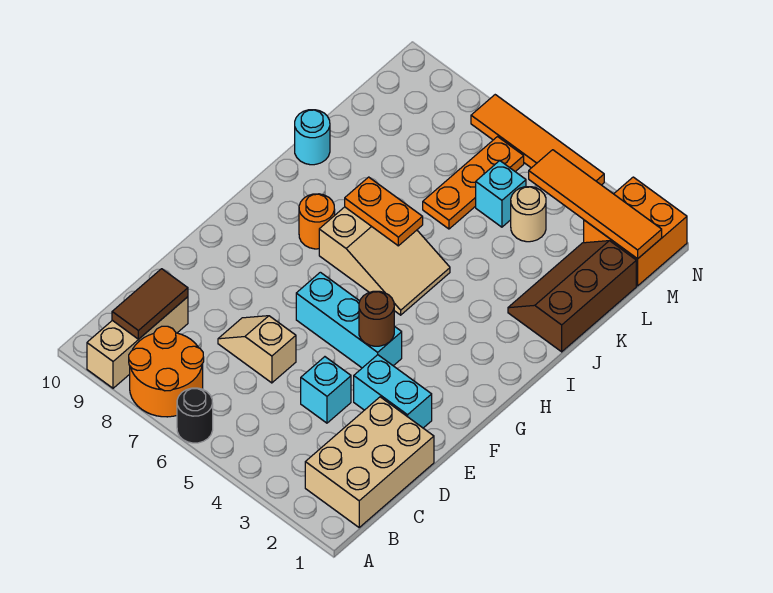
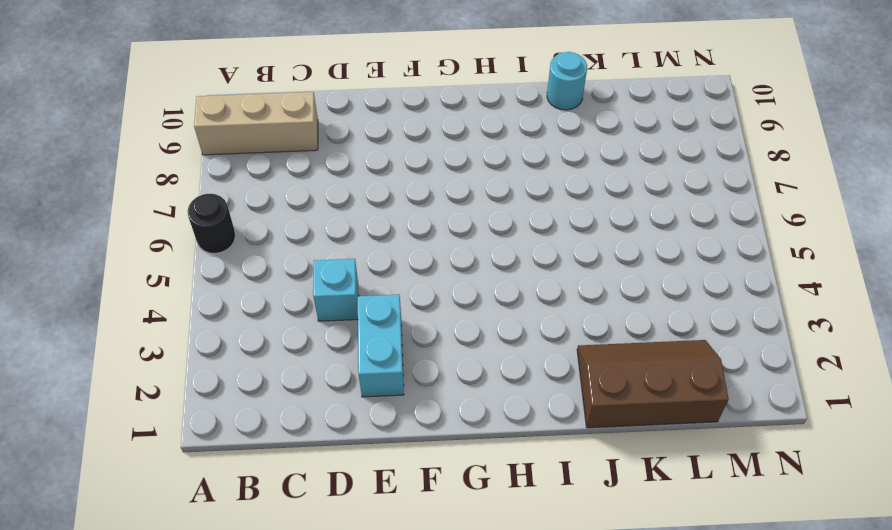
none -> orange round brick A7:B8 level 1
none -> tan brick B1:D2 level 1
none -> tan slope D6:D7 level 1 top 6

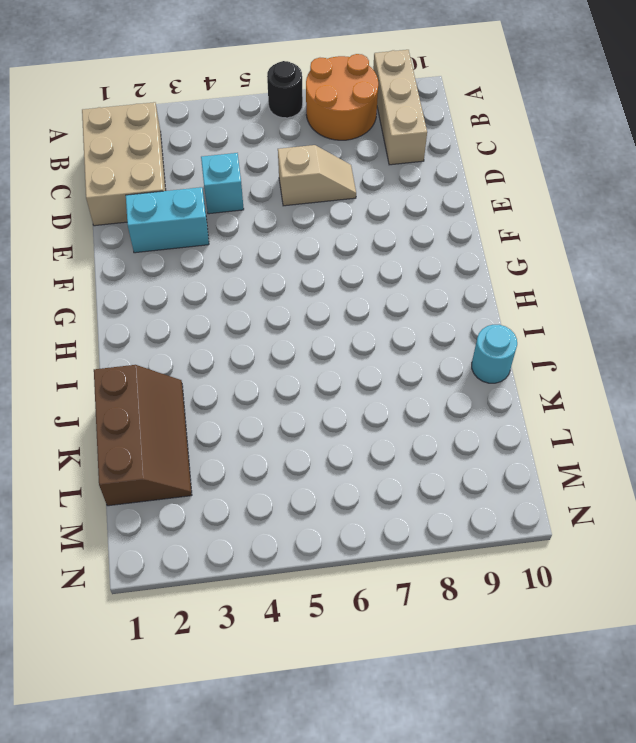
none -> cyan brick F4:F6 level 1
none -> tan slope H5:I7 level 1 top 7
none -> orange round brick H8 level 1

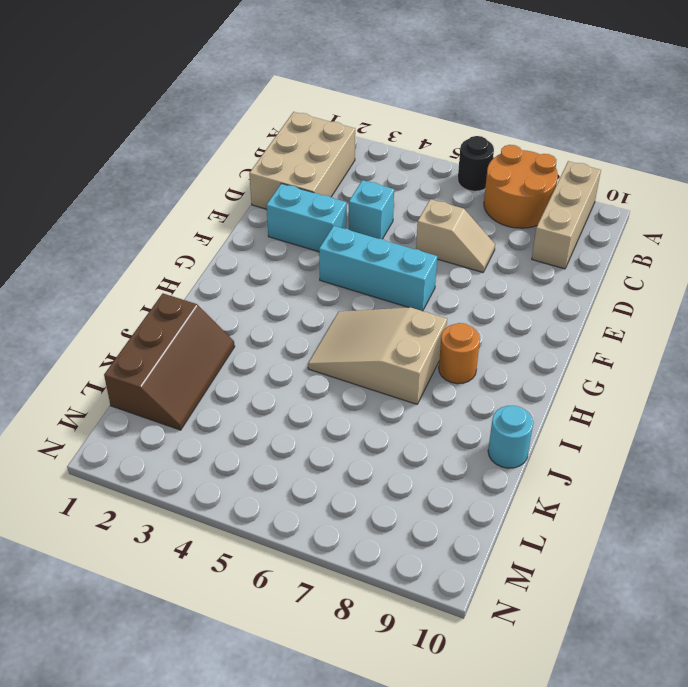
none -> orange plate K6:M6 level 1
none -> tan round brick L4 level 1
none -> cyan brick L5 level 1

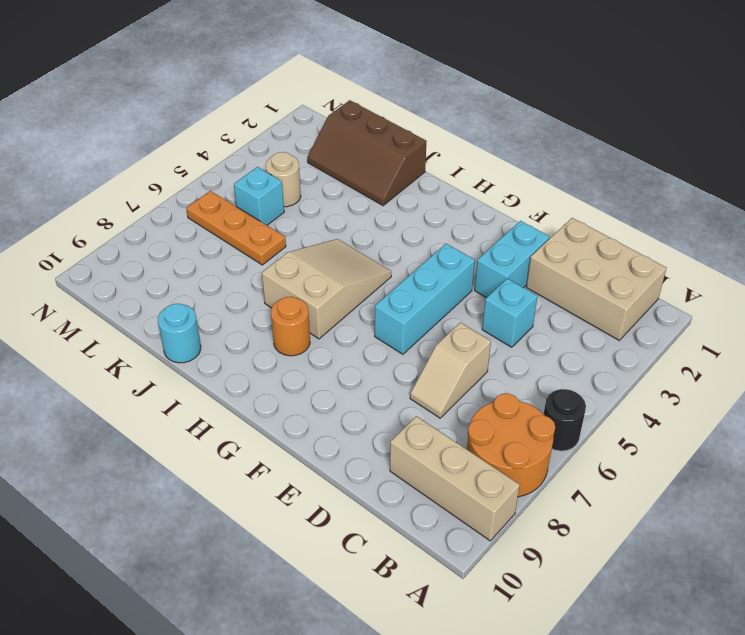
none -> orange brick M1:N2 level 1
none -> orange tile N4:N7 level 1
none -> brown tile B9:C9 level 2

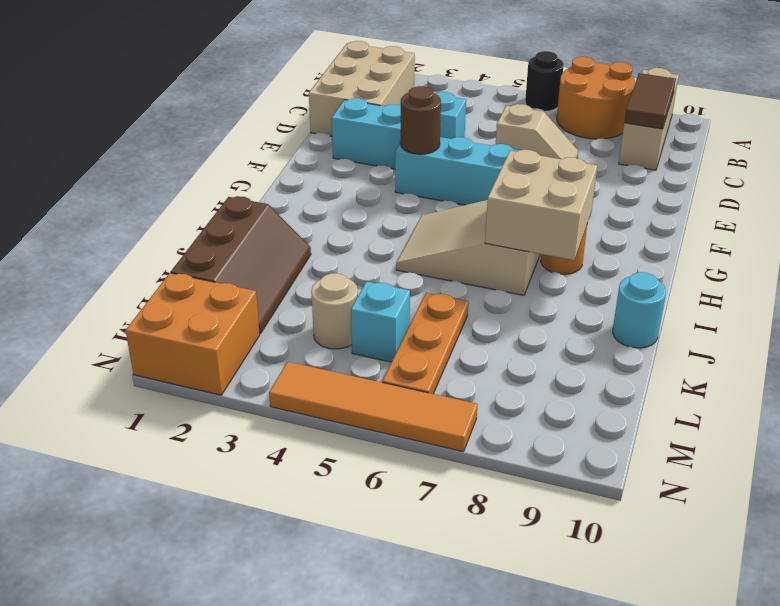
tan brick H7:I8 level 2 -> orange plate I6:I7 level 2
none -> orange tile M1:M4 level 2

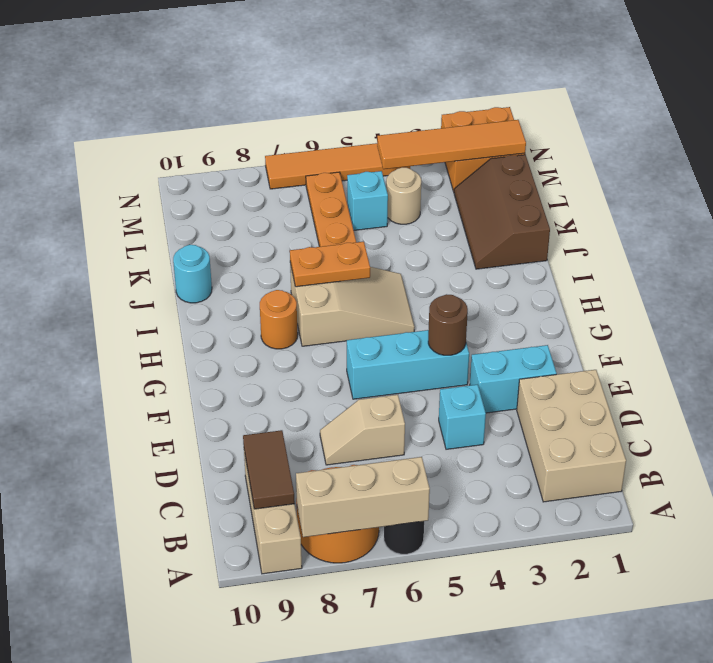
tan brick A6:A8 level 2 -> none

